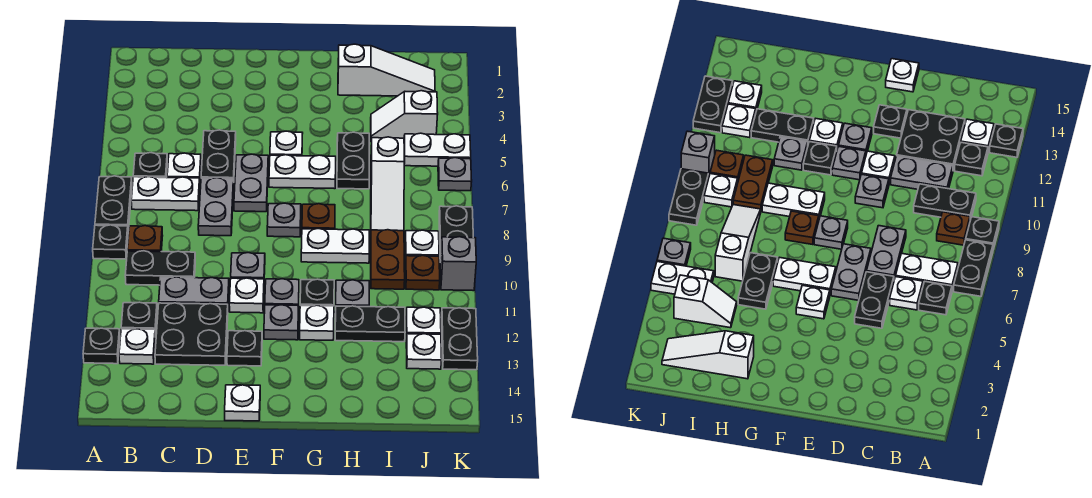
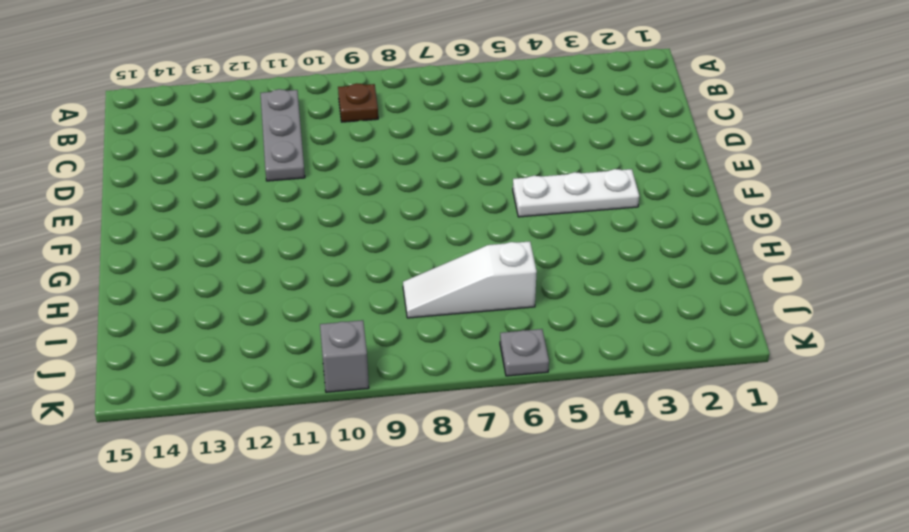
grey plate B11:D11 level 1 -> grey plate C11:D11 level 1
white plate F3:F5 level 1 -> white plate F5 level 1
none -> black plate A7:A8 level 1
none -> black plate A9 level 1
none -> black plate A13 level 1
none -> black plate B6 level 1

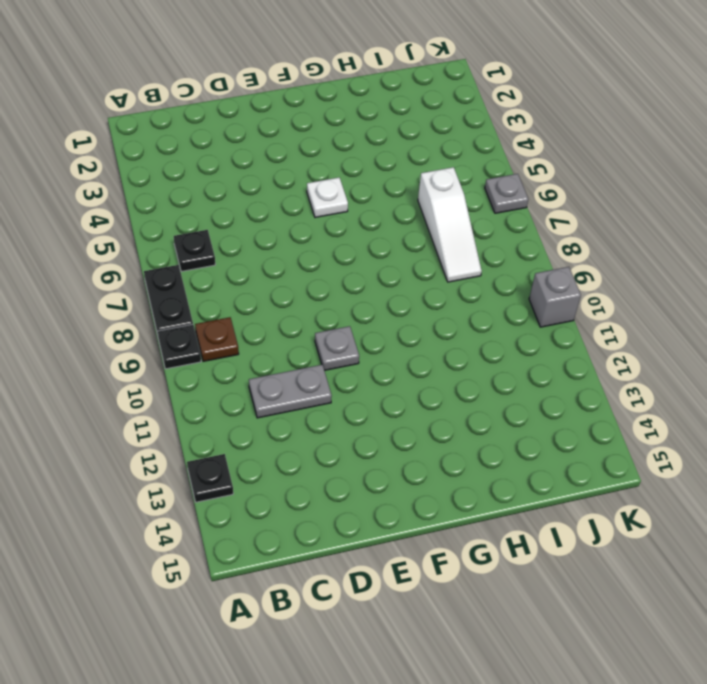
none -> white plate B7:C7 level 1
none -> black plate B10:C10 level 1
none -> black plate B12 level 1
none -> white plate B13 level 1

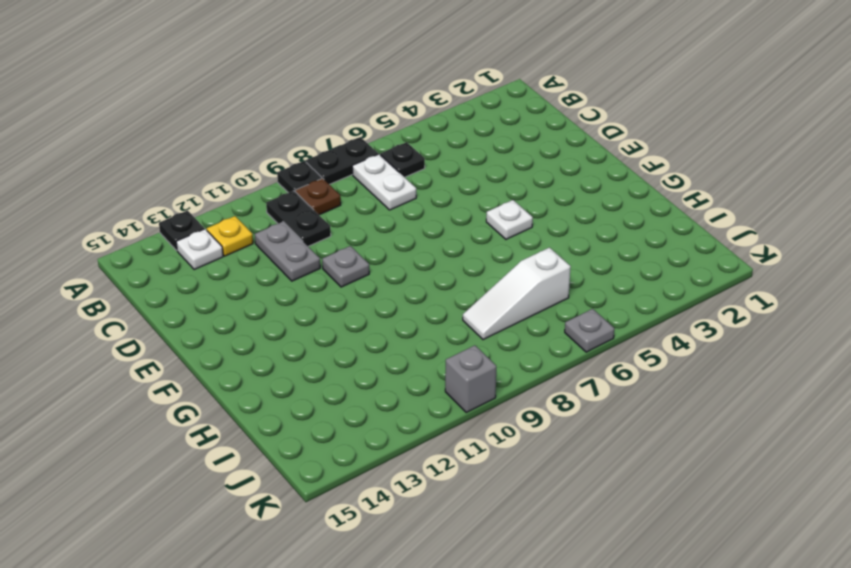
yellow plate B12 level 1 -> black plate B12 level 1
none -> white plate C6 level 1
none -> black plate C12:D13 level 1
none -> black plate D5:D6 level 1
none -> grey plate D7:D8 level 1

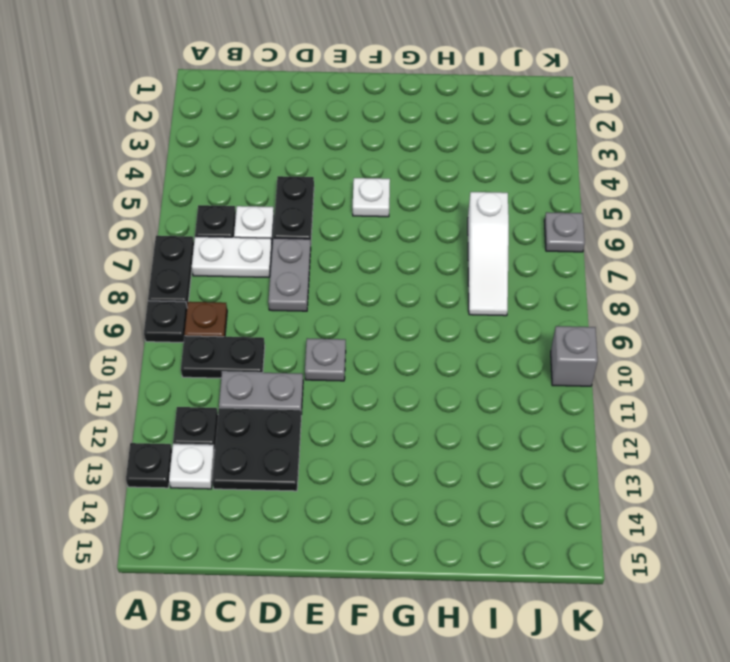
none -> grey plate E6:E7 level 1
none -> white plate E11 level 1
none -> black plate E13 level 1
none -> white plate E15 level 1

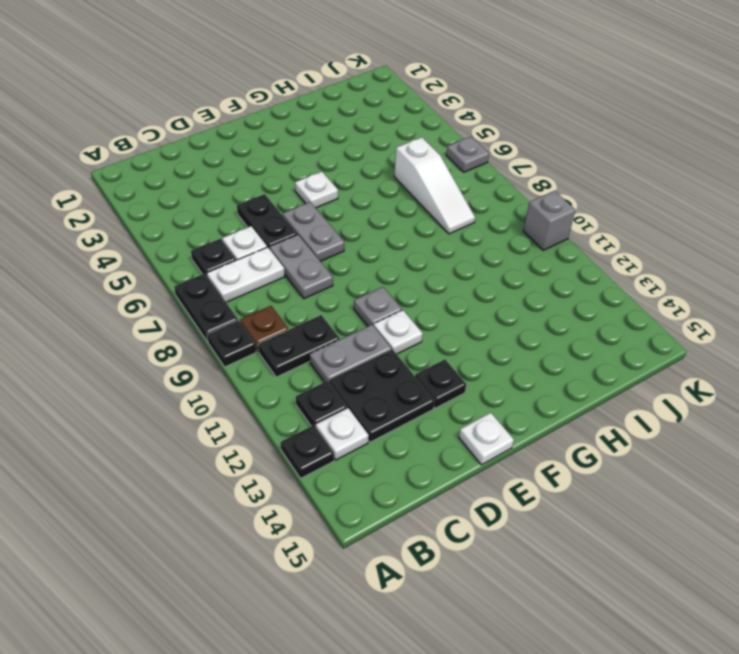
none -> white plate F6:G6 level 1
none -> grey plate F8 level 1
none -> grey plate F11 level 1
none -> grey plate F12 level 1

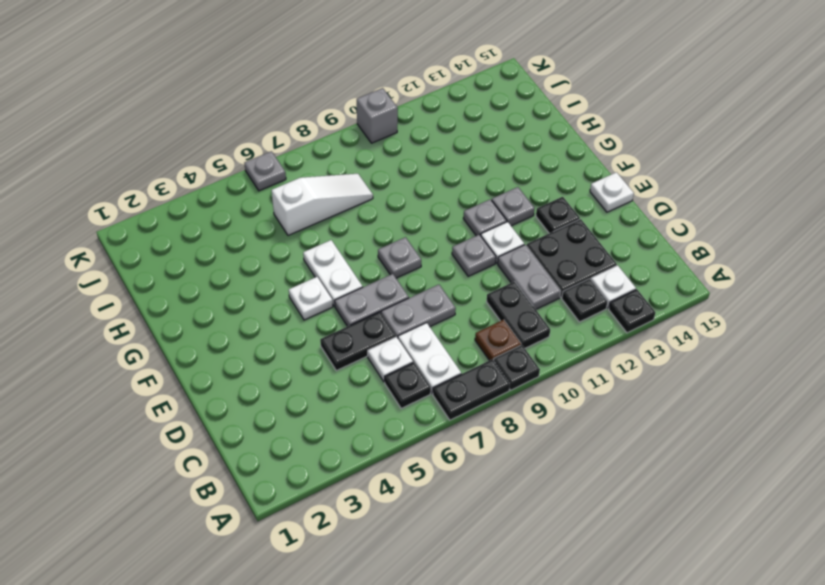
none -> brown plate G8 level 1
none -> white plate G9:H9 level 1
none -> black plate G11 level 1
none -> white plate G12 level 1

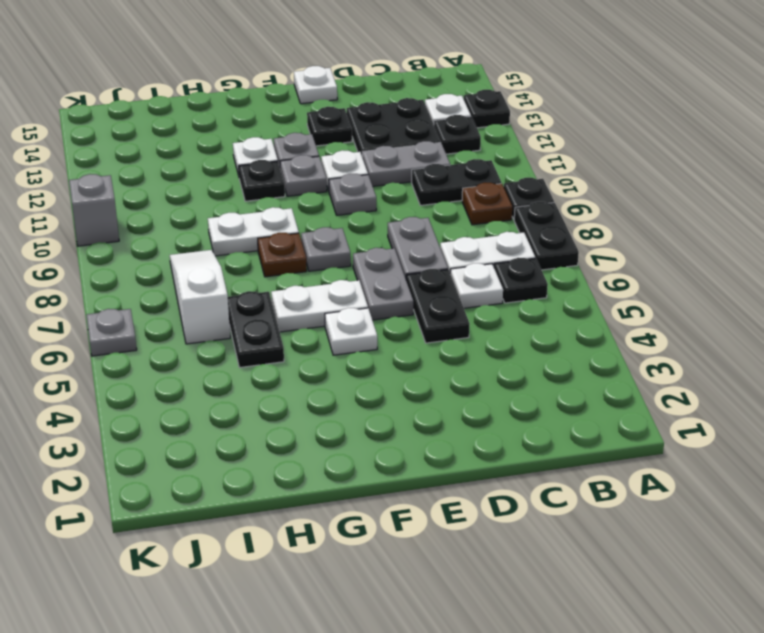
none -> white slope H2:J2 level 1 top H
none -> grey plate H11 level 1
none -> black plate H12:I12 level 1
none -> white slope I4:J4 level 1 top J

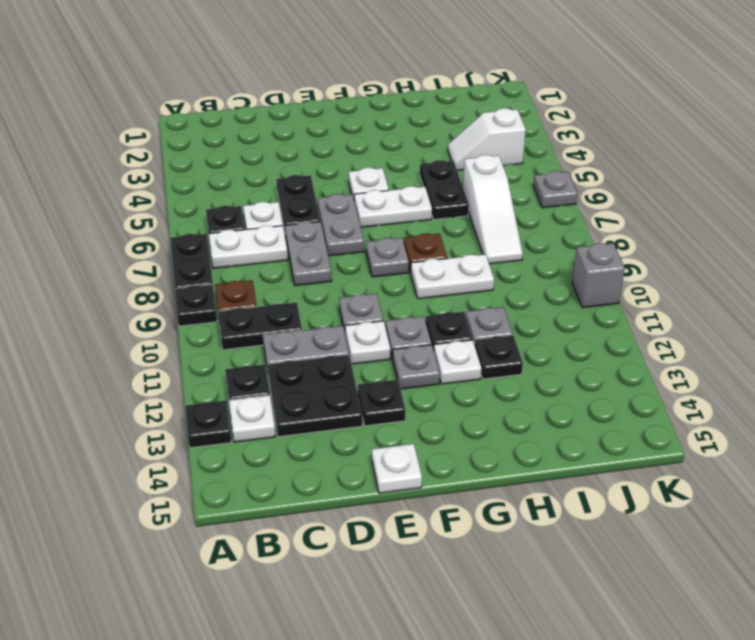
black plate H12 level 1 -> black plate H12:I12 level 1
none -> white slope H2:J2 level 1 top H
none -> brown plate I9:I10 level 1
none -> white plate J5:K5 level 1
none -> white plate J9 level 1

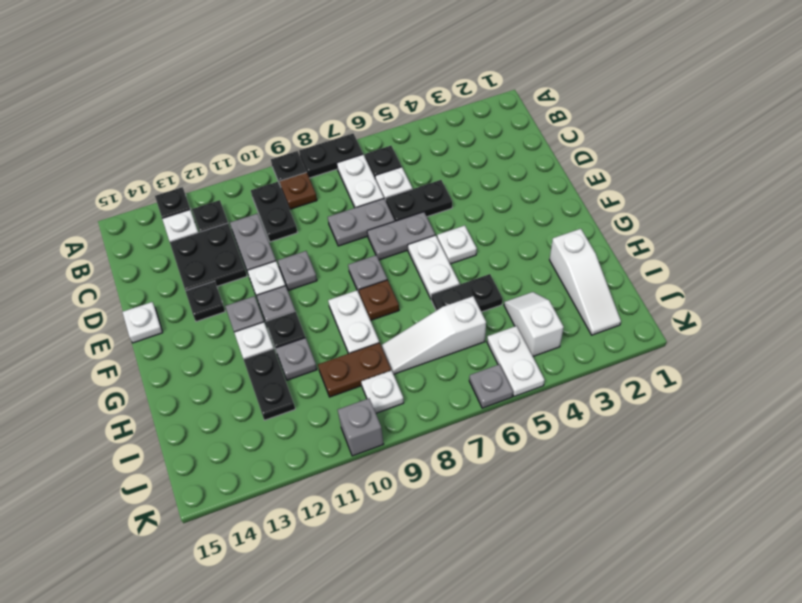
none -> brown plate J10 level 1
none -> white plate J12 level 1
none -> white plate J13 level 1
none -> black plate K8:K9 level 1

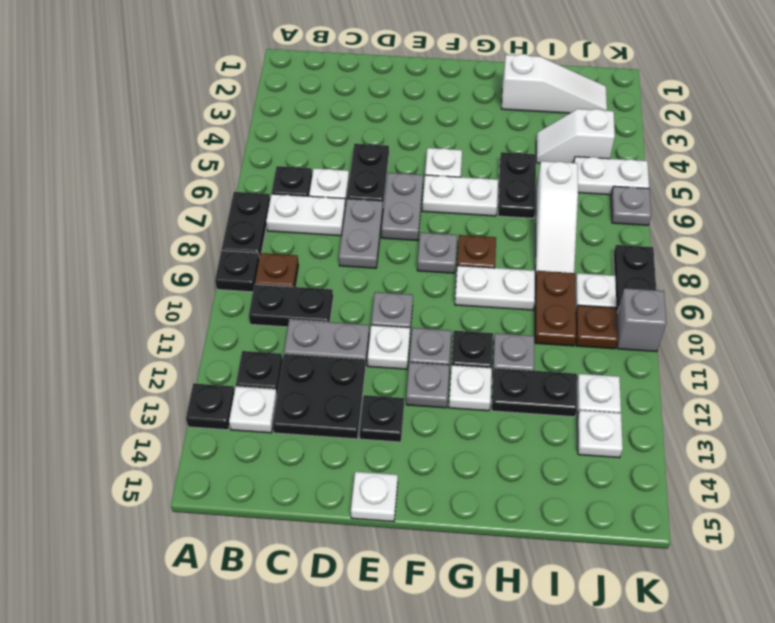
none -> black plate K12:K13 level 1

